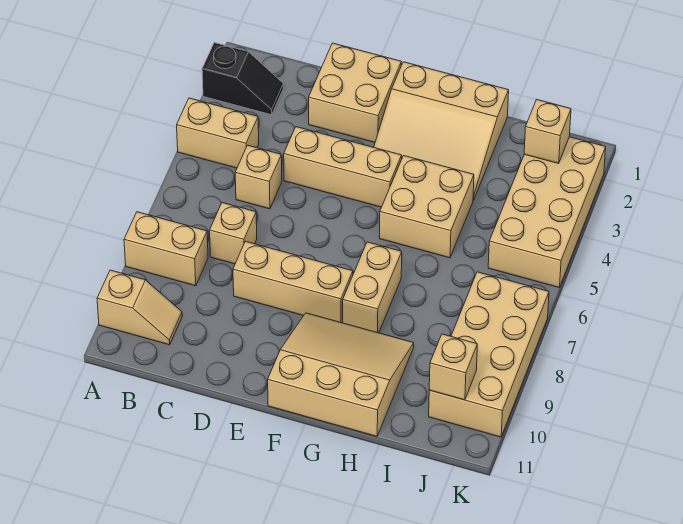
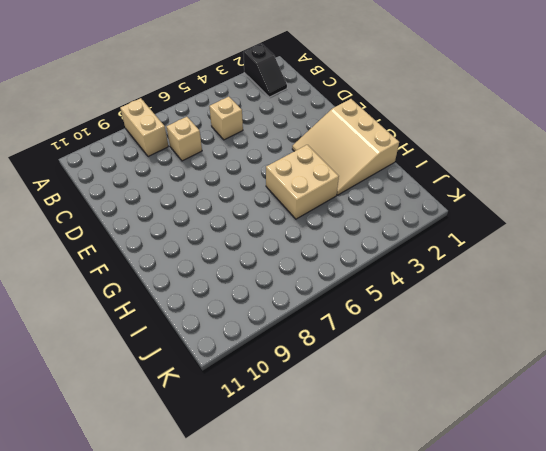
none -> tan brick A4:B4 level 1
none -> tan slope A10:B10 level 1 top A
none -> tan brick D1:E2 level 1

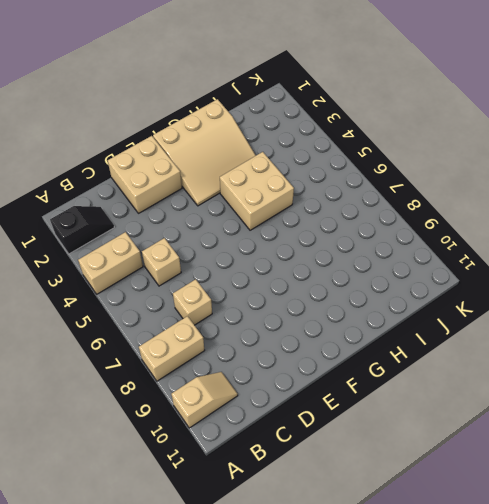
none -> tan brick D4:F4 level 1
none -> tan brick D8:F8 level 1
none -> tan slope F9:H11 level 1 top 11

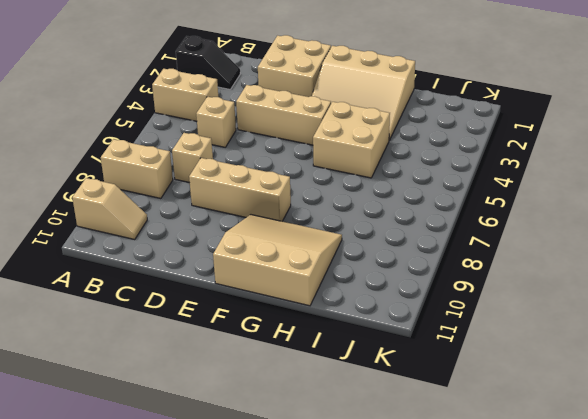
none -> tan brick G7:G8 level 1
none -> tan brick J2:K5 level 1
none -> tan brick J7:K10 level 1

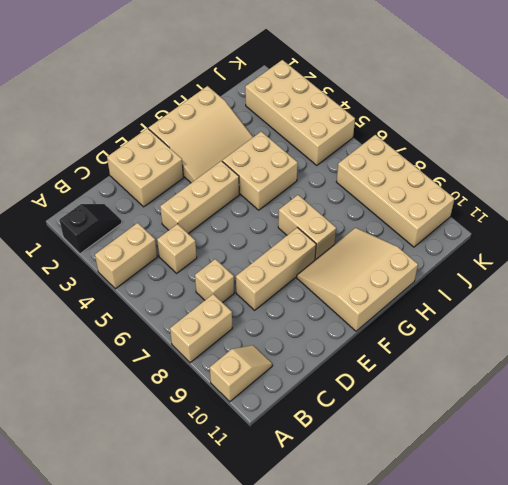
none -> tan brick J2 level 2
none -> tan brick J10 level 2

